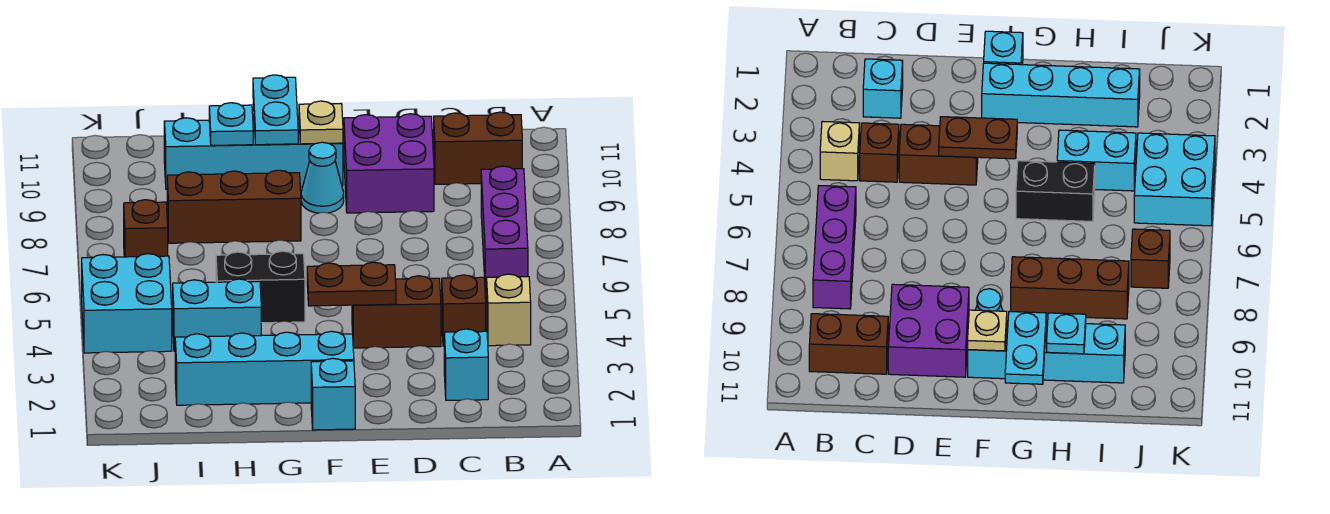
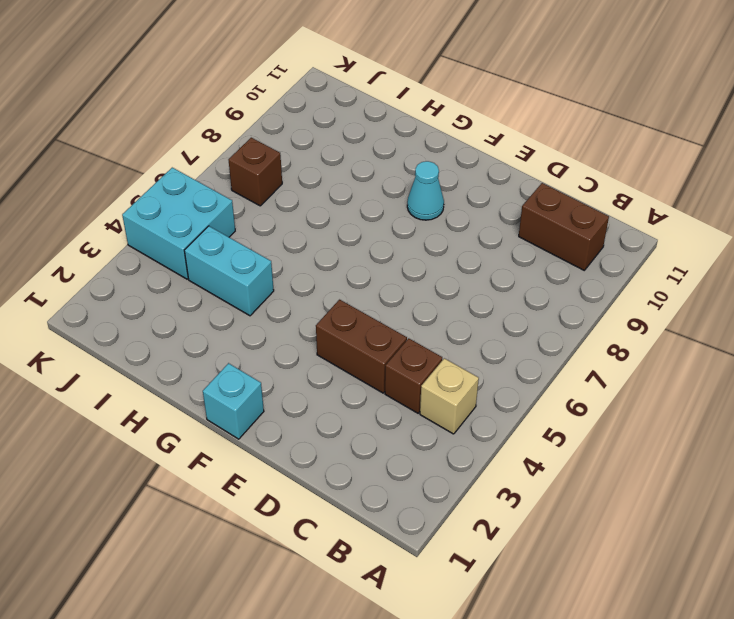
none -> purple brick B6:B8 level 1
none -> cyan brick C2 level 1
none -> purple brick D9:E10 level 1

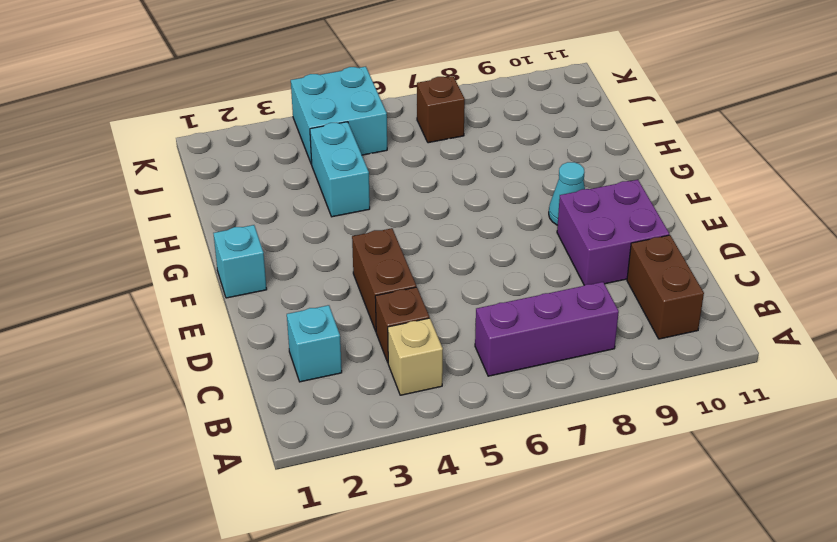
none -> cyan brick F2:I2 level 1
none -> cyan brick F10:I10 level 1
none -> black brick G5:H5 level 1

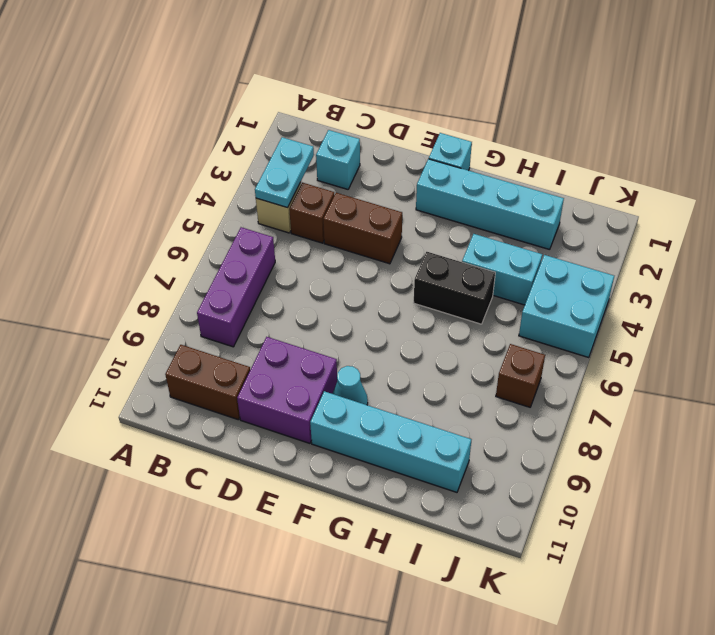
cyan plate B3:B4 level 2 -> cyan plate G10:G11 level 2
none -> brown brick G8:I8 level 1
none -> brown plate E4:F4 level 2
none -> tan plate F10 level 2

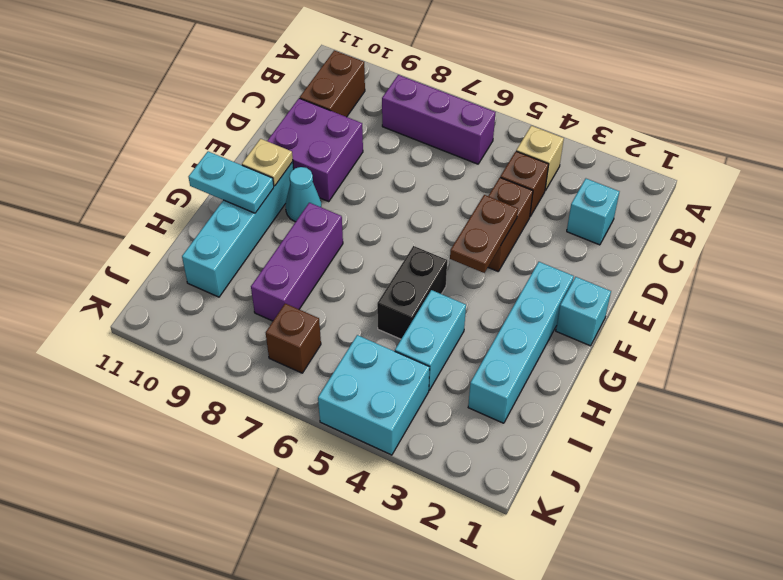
purple brick G8:I8 level 1 -> brown brick G8:I8 level 1
none -> cyan plate H10 level 2

